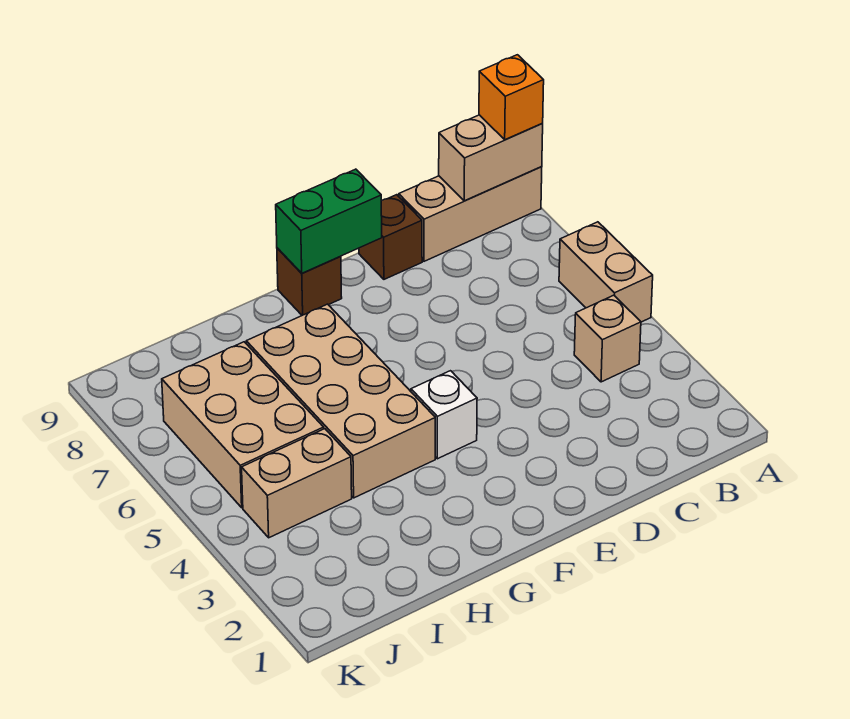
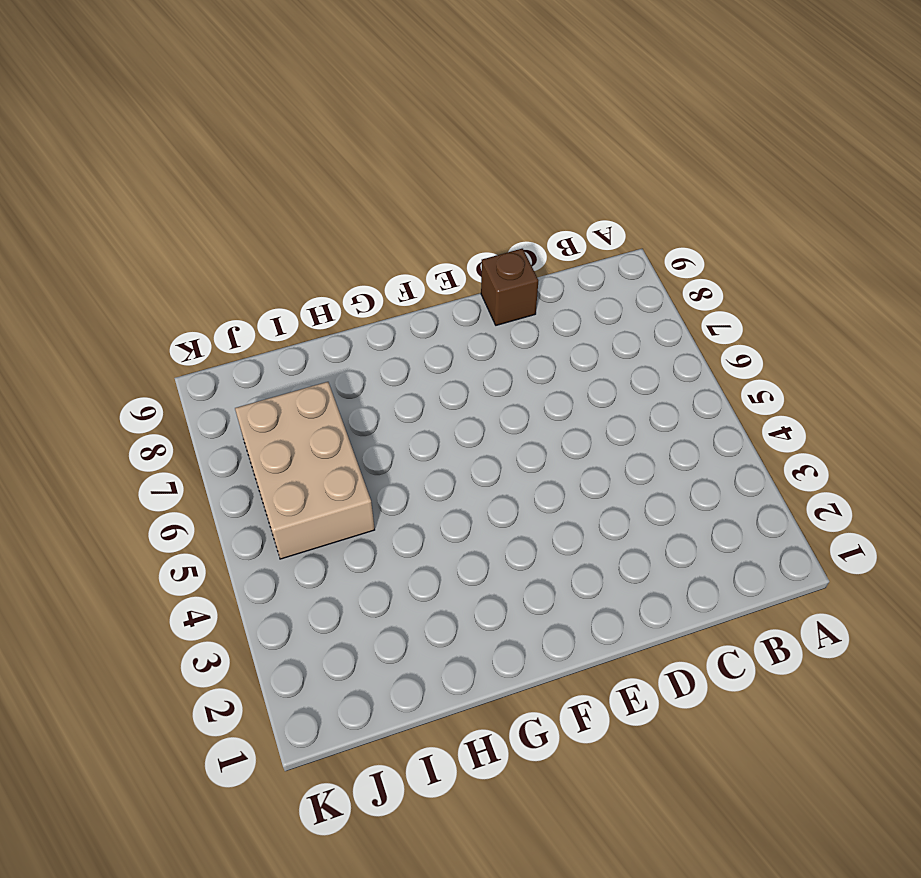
none -> tan brick A5:A6 level 1
none -> tan brick A9:C9 level 1
none -> tan brick B4 level 1

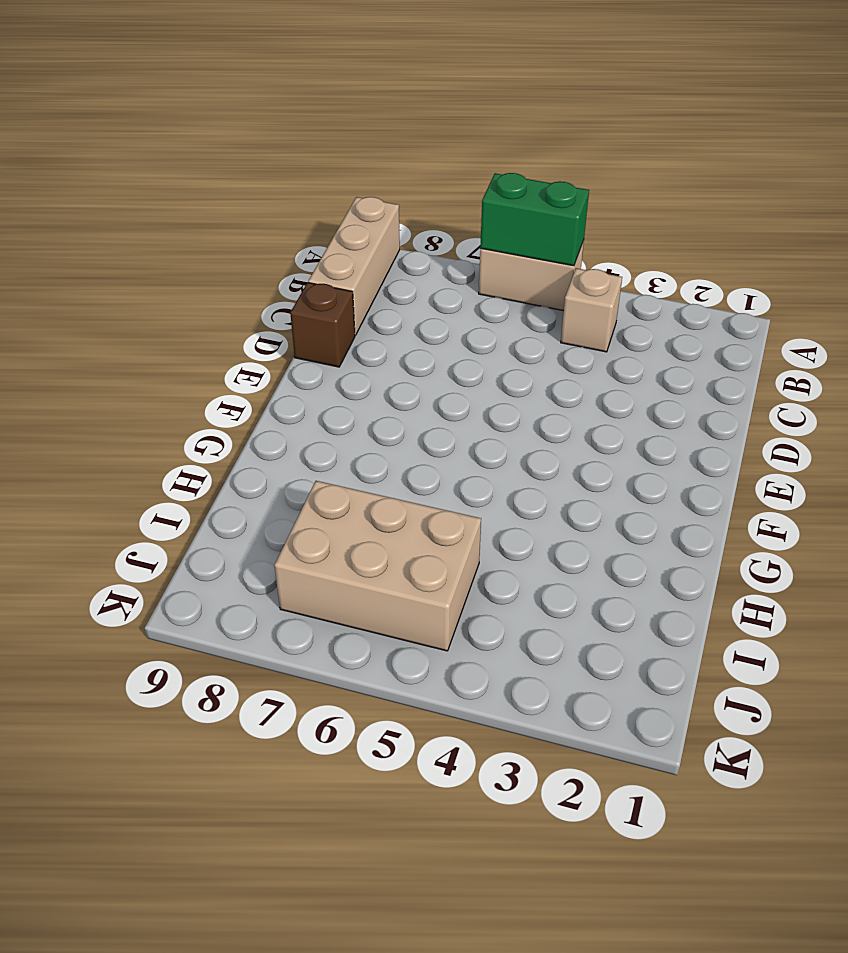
green brick A5:A6 level 2 -> green brick E9:F9 level 2
none -> white brick F4 level 1
none -> brown brick F9 level 1
none -> tan brick G4:H7 level 1

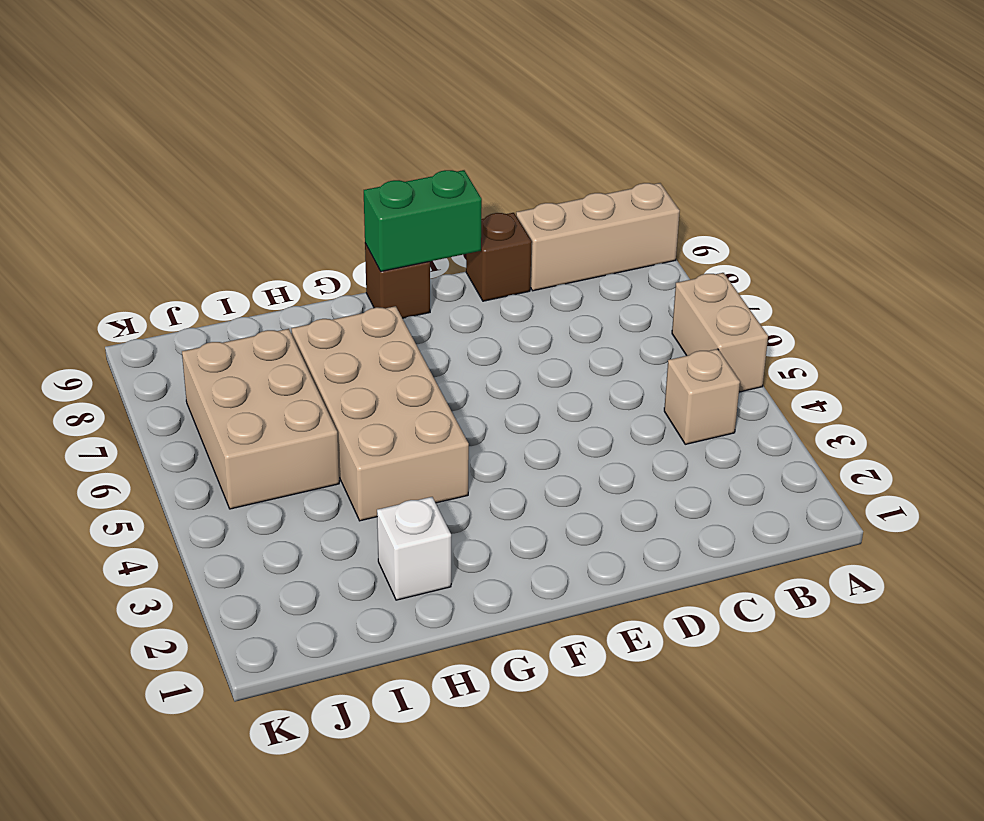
white brick H2 level 1 -> white brick F4 level 1
none -> tan brick I4:J4 level 1
none -> tan brick A9:B9 level 2
none -> orange brick A9 level 3

